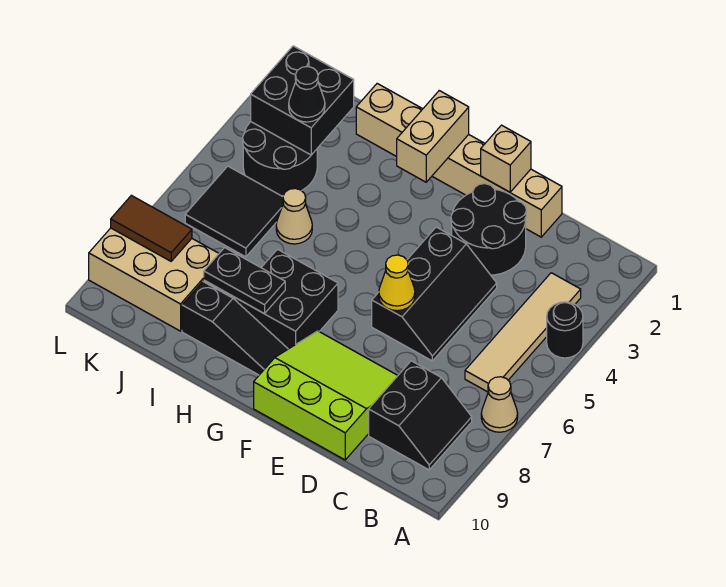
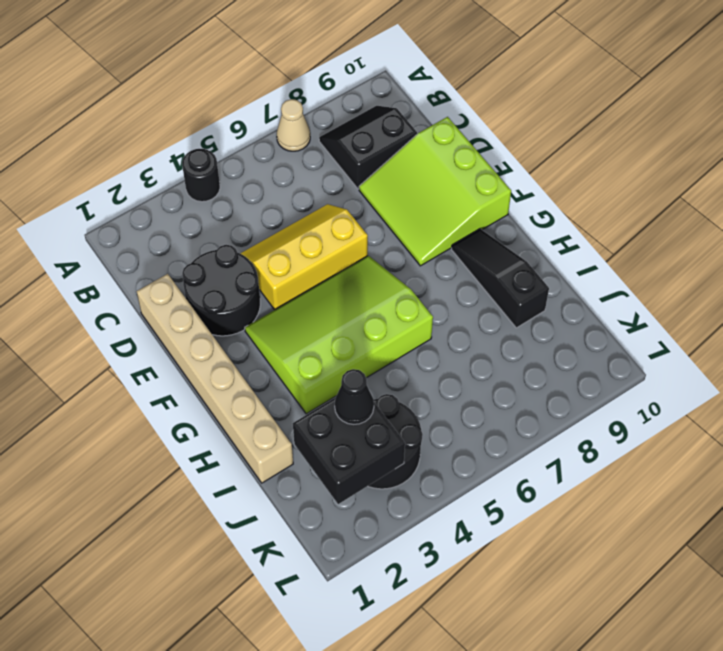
yellow slope D4:E6 level 1 top E -> black slope D4:E6 level 1 top E
lime slope F3:H6 level 1 top H -> none
none -> tan tile B3:B6 level 1
none -> black brick G7:H8 level 1
none -> tan cone I5 level 1

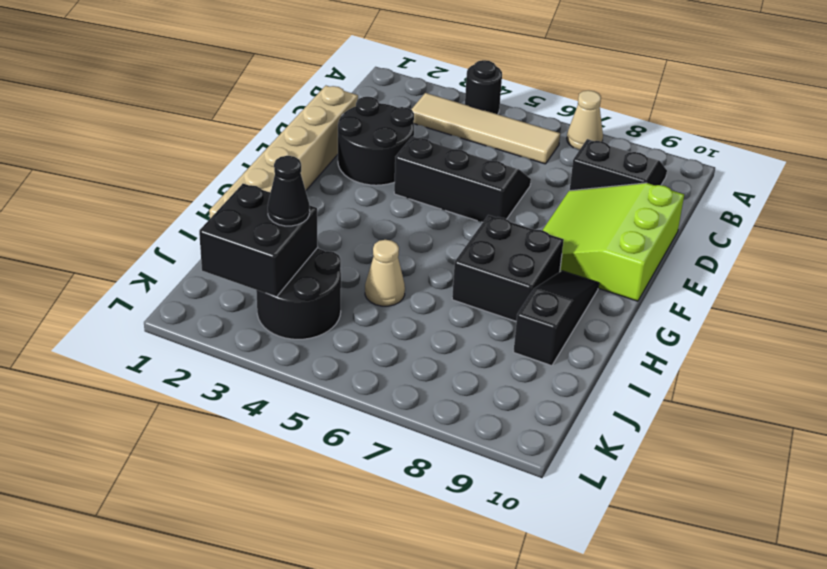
none -> black tile J5:K6 level 1
none -> tan brick J8:L9 level 1
none -> tan brick E1 level 2

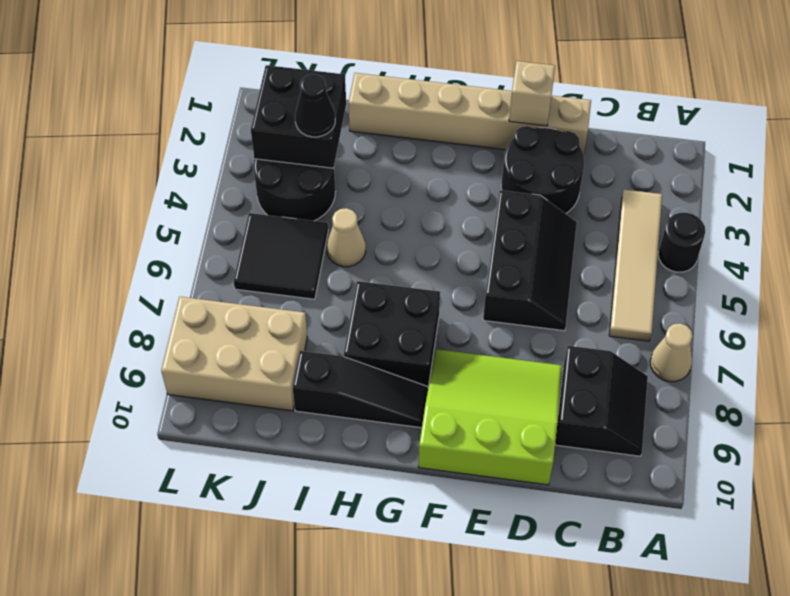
none -> yellow cone E6 level 2
none -> tan brick G1:G2 level 2
none -> black plate H8:I8 level 2

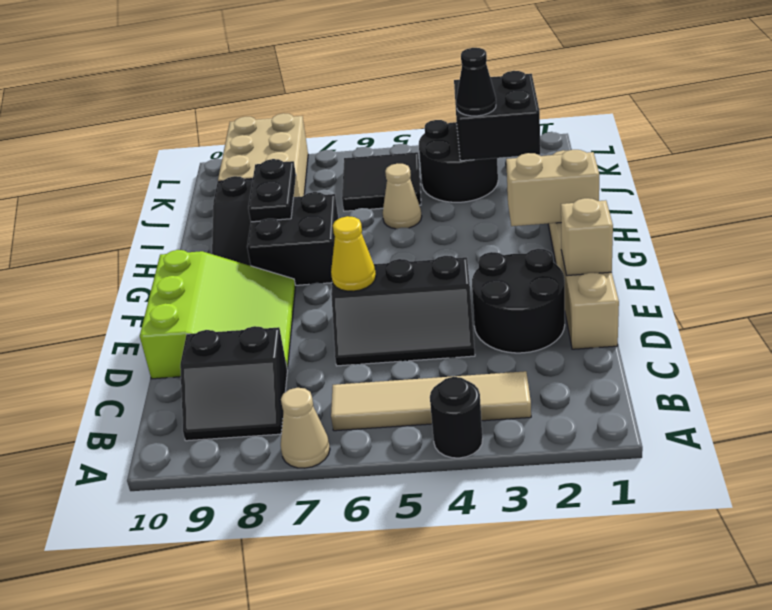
none -> brown tile K8:L8 level 2

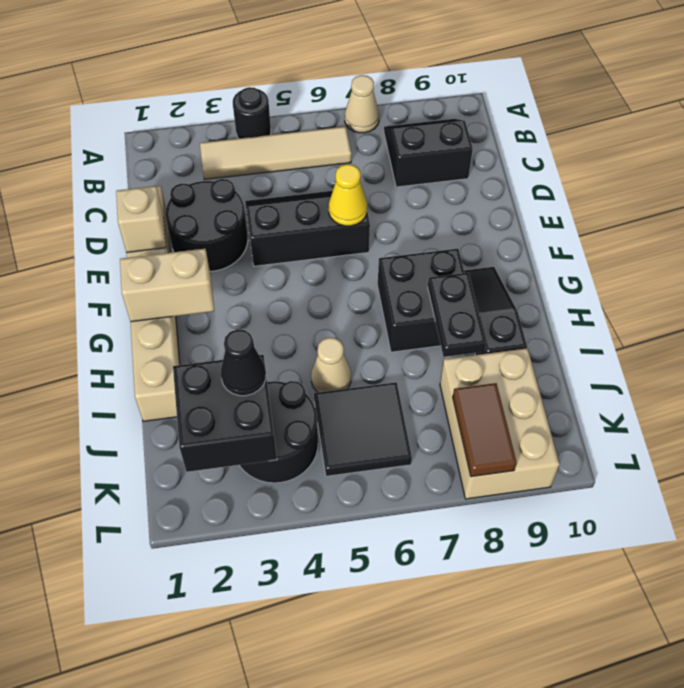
none -> lime slope D8:F10 level 1 top 10

